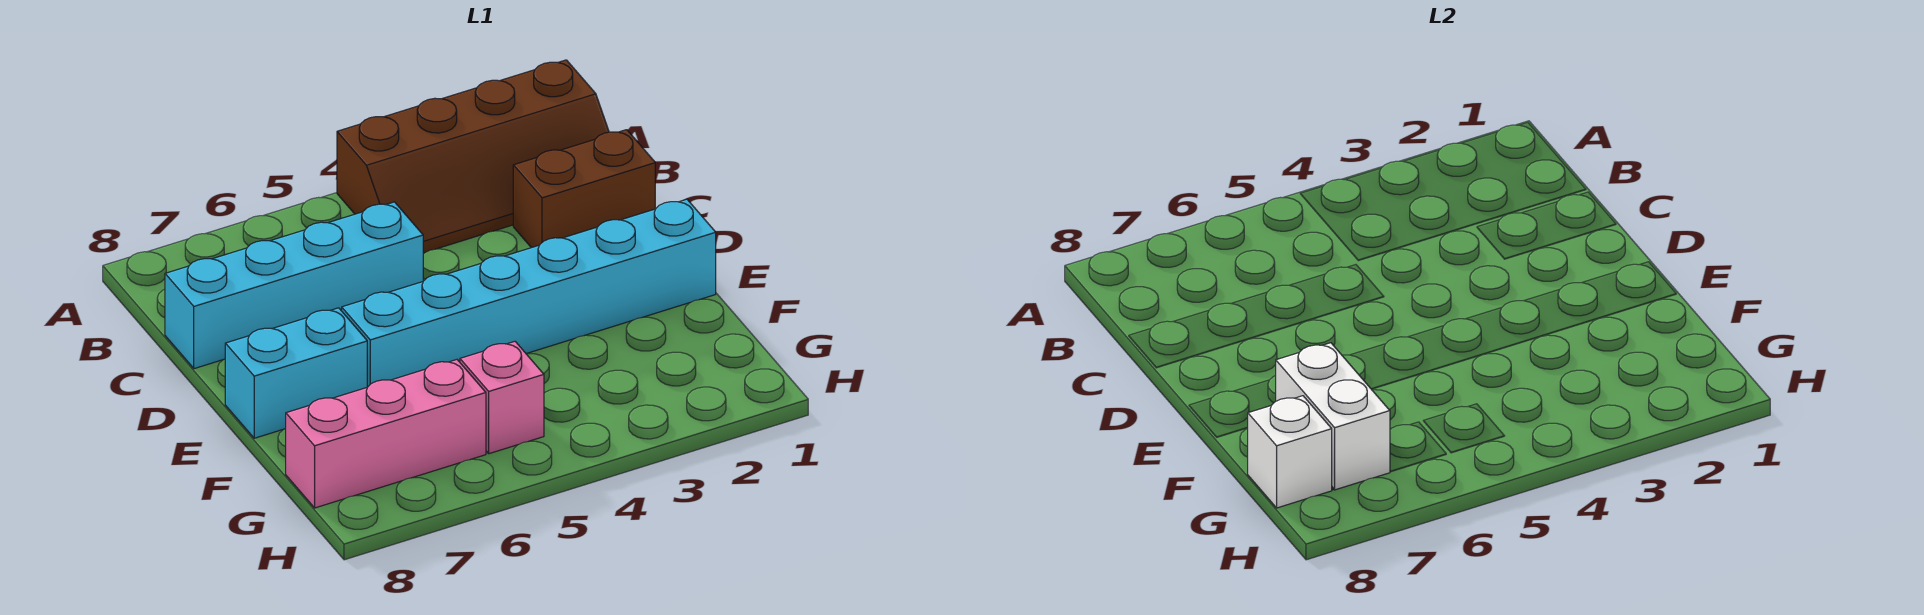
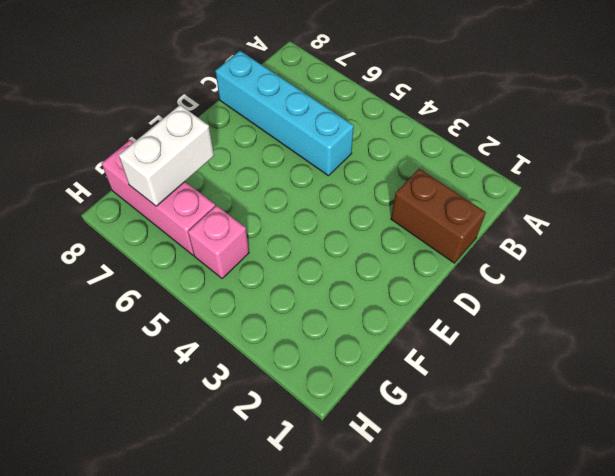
none -> brown slope A1:B4 level 1 top A
none -> cyan brick E1:E6 level 1

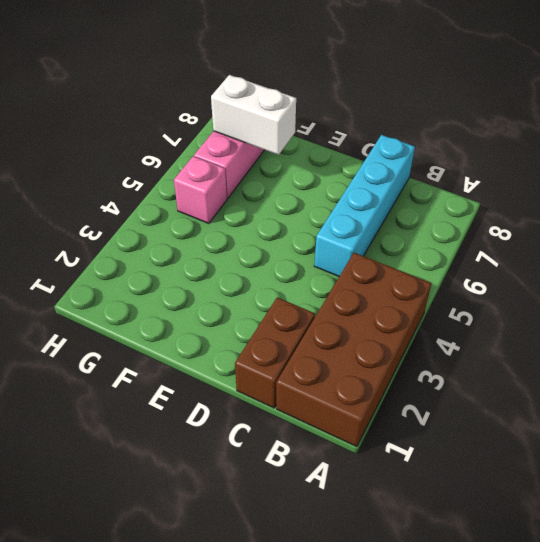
brown brick A1:B4 level 1 -> brown slope A1:B4 level 1 top A
none -> cyan brick E1:E6 level 1
none -> cyan brick E7:E8 level 1

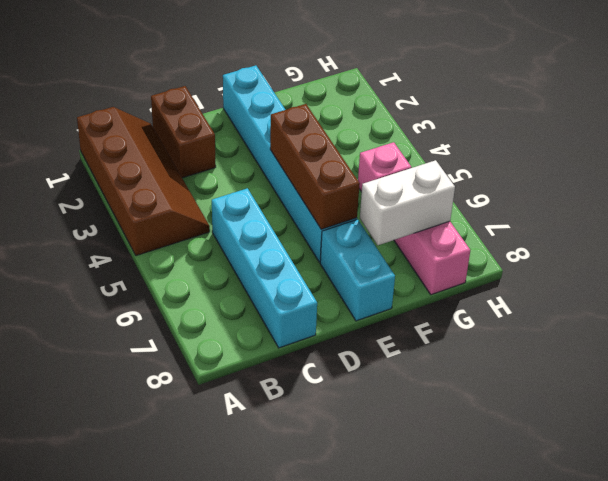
brown brick E4:E6 level 2 -> none
none -> white brick G8 level 2

